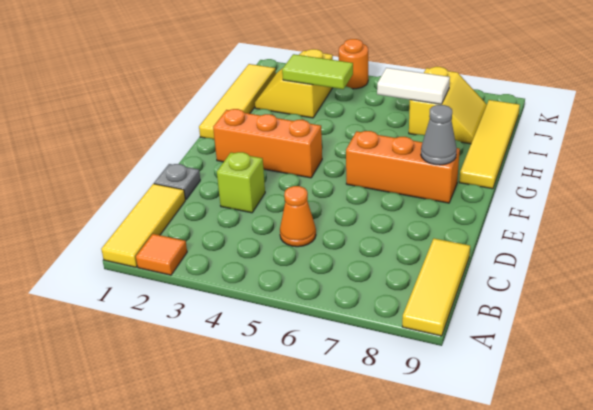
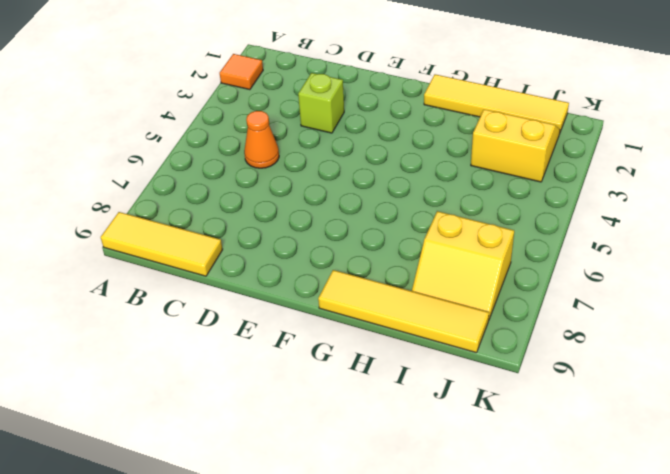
none -> yellow tile A1:C1 level 1
none -> grey plate D1 level 1
none -> orange brick F2:F4 level 1

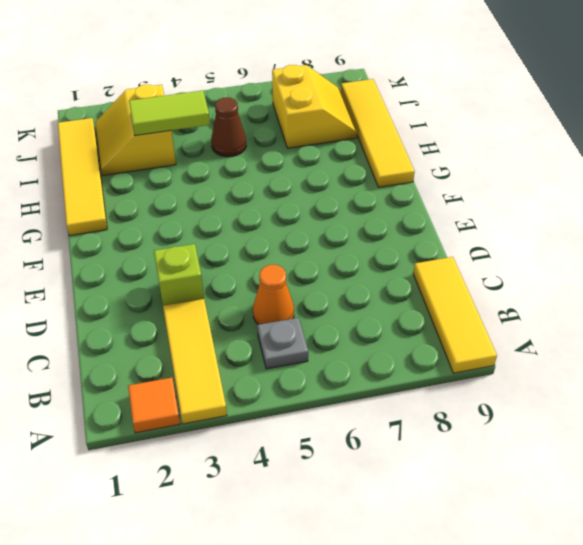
yellow tile A3:C3 level 1 -> yellow tile A1:C1 level 1
grey plate B5 level 1 -> grey plate D1 level 1
brown cone I5 level 1 -> none
none -> orange brick F2:F4 level 1
none -> orange brick F6:F8 level 1
none -> orange round brick K4 level 1

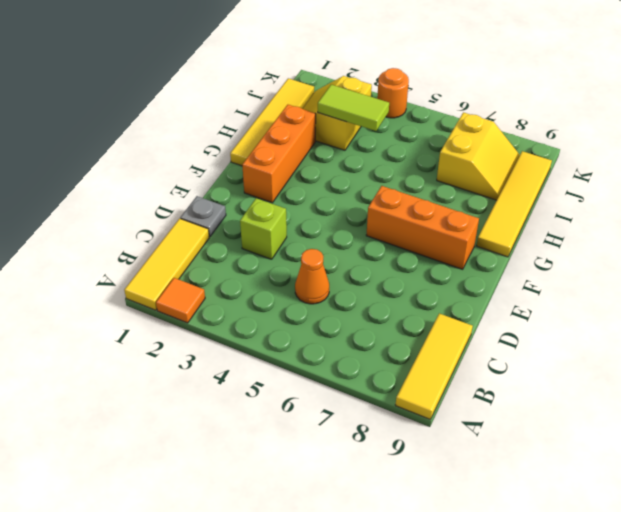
orange brick F2:H2 level 1 -> orange brick F2:F4 level 1
none -> grey cone F8 level 2
none -> white tile I6:I7 level 2

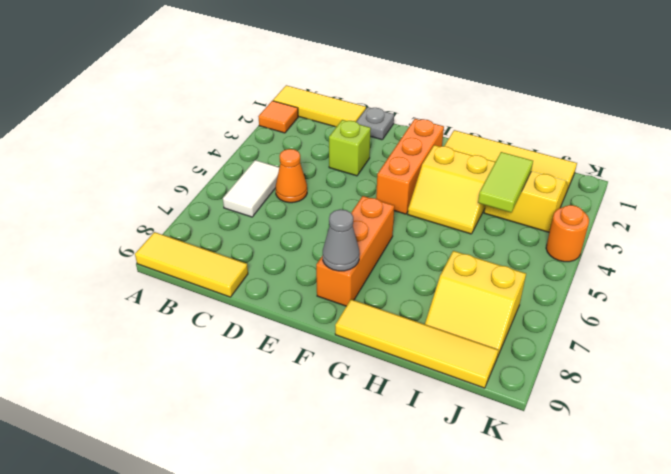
white tile B5:B6 level 1 -> white tile I6:I7 level 2
yellow slope G3:H4 level 1 top 3 -> none

